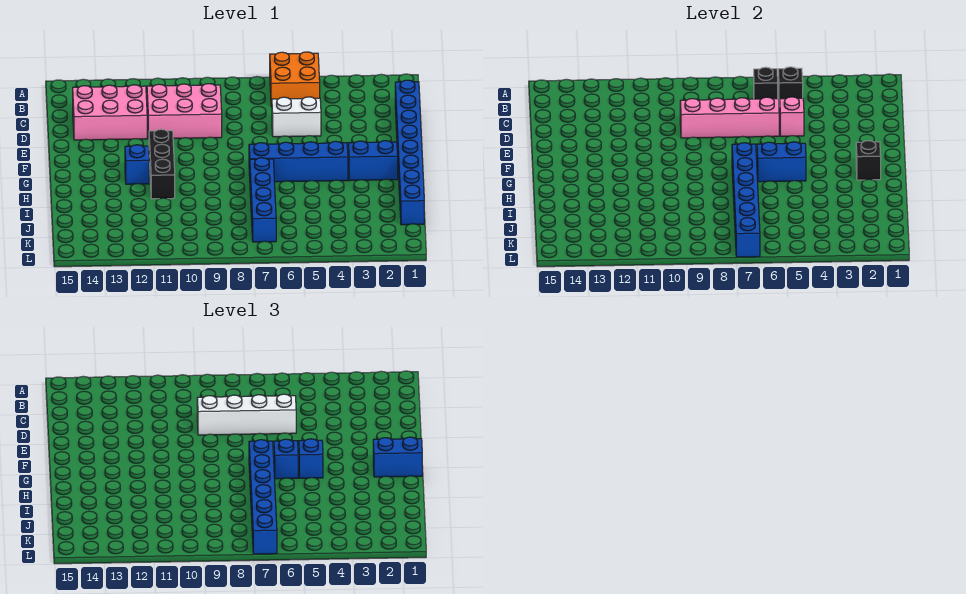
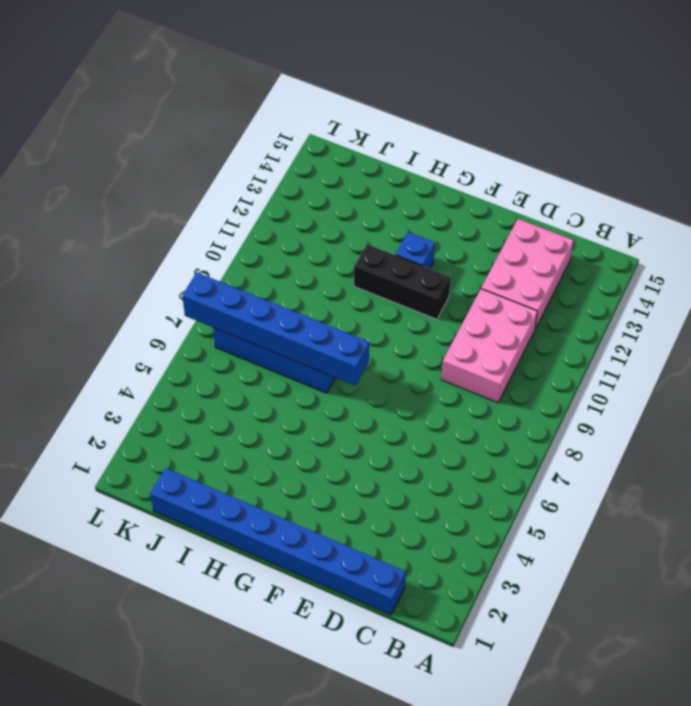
none -> orange brick A5:B6 level 1
none -> white brick D5:D6 level 1
none -> blue brick G2:G3 level 1

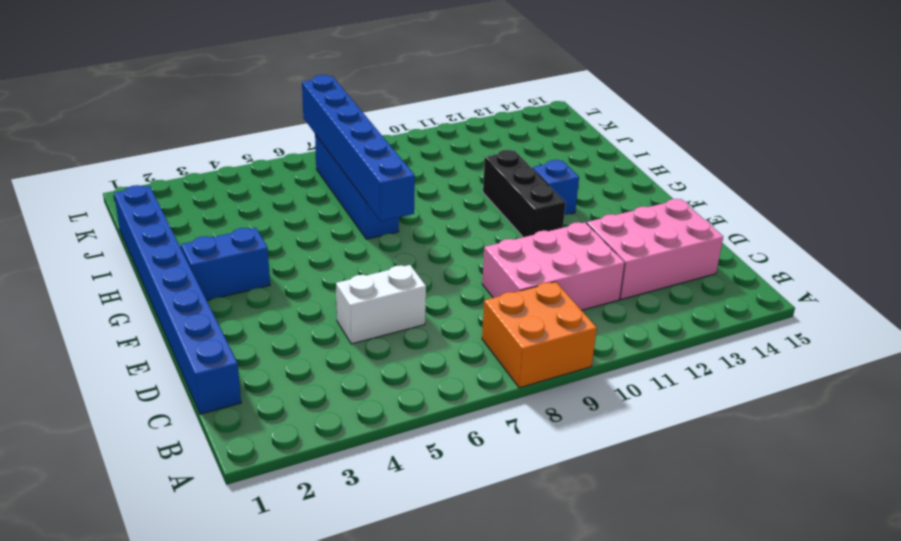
orange brick A8:B9 level 1 -> orange brick A5:B6 level 1
none -> blue brick G4:G7 level 1
none -> black brick B5 level 2
none -> black brick B6 level 2

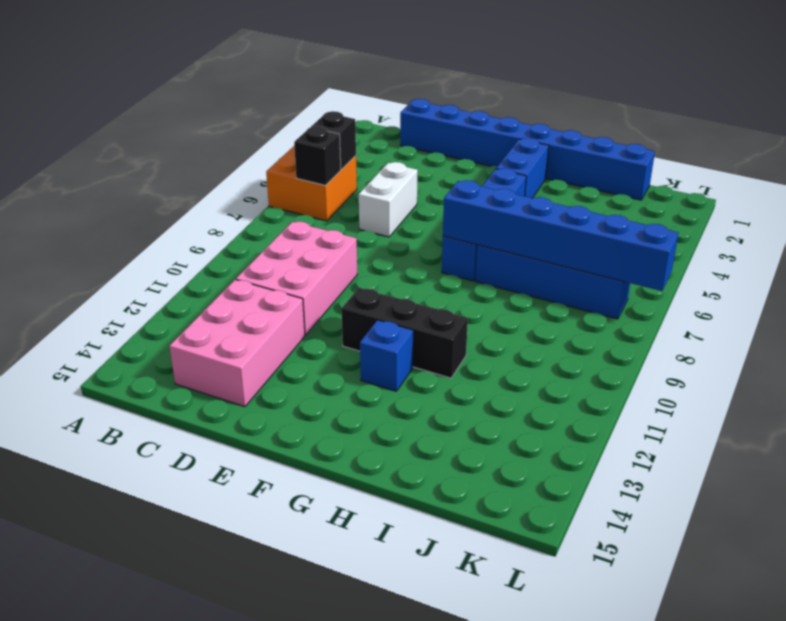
none -> pink brick D5 level 2
none -> pink brick D6:D9 level 2
none -> black brick G2 level 2

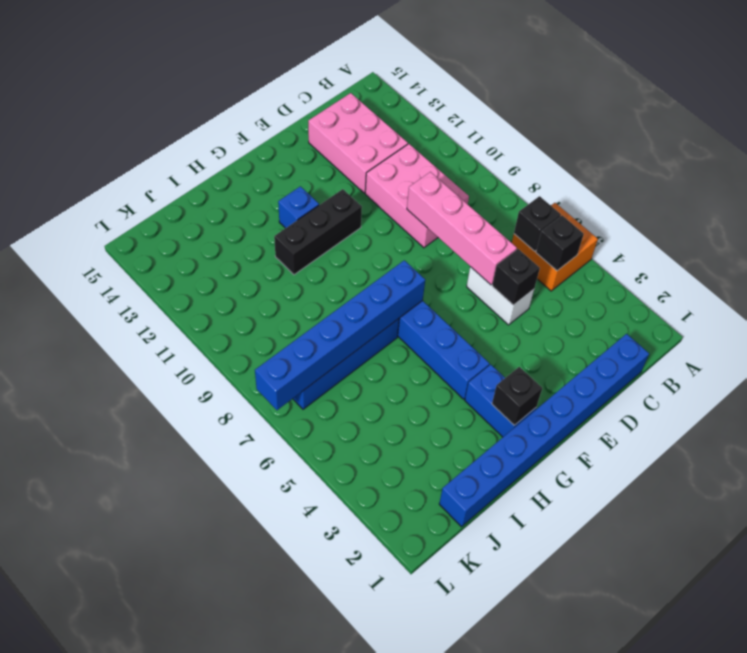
black brick D5 level 2 -> pink brick D5 level 2
none -> blue brick G5:G6 level 2
none -> white brick D6:D9 level 3
none -> blue brick G1:G2 level 3

